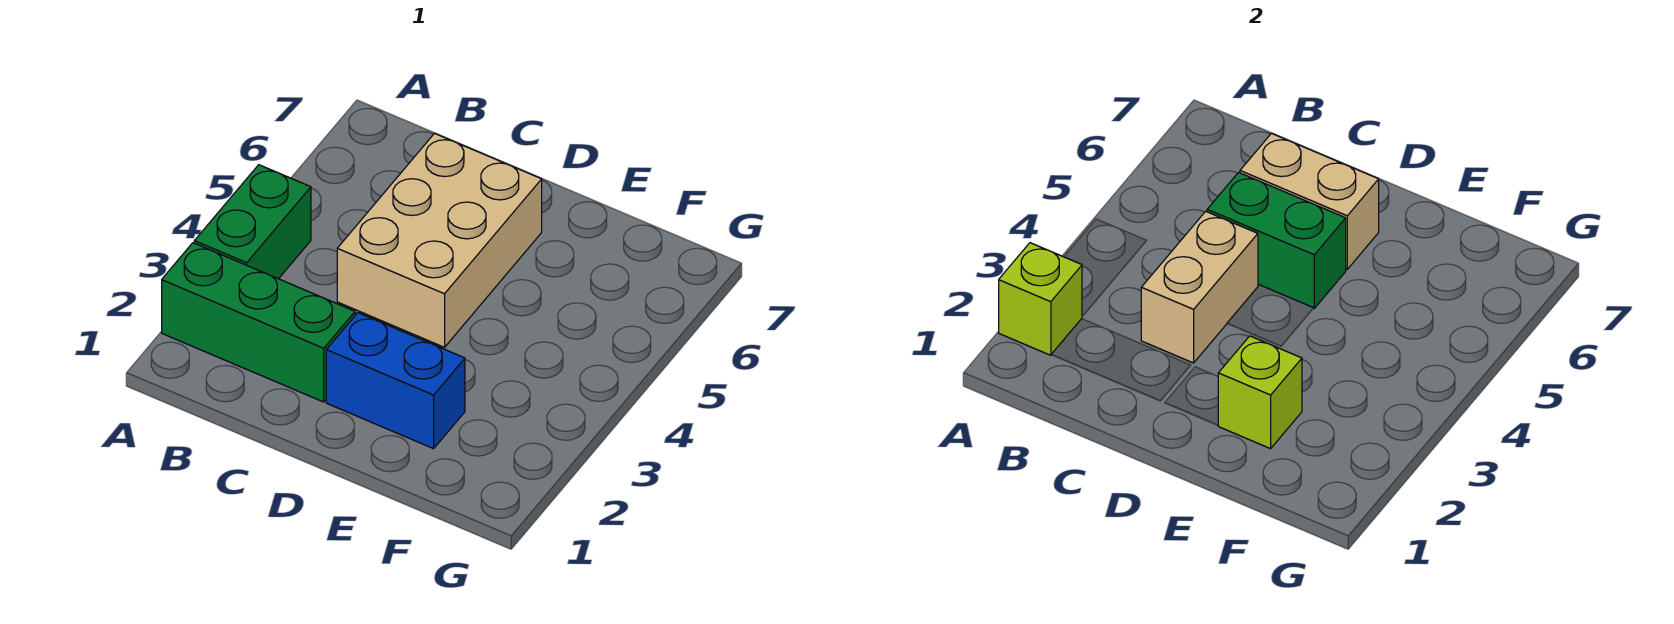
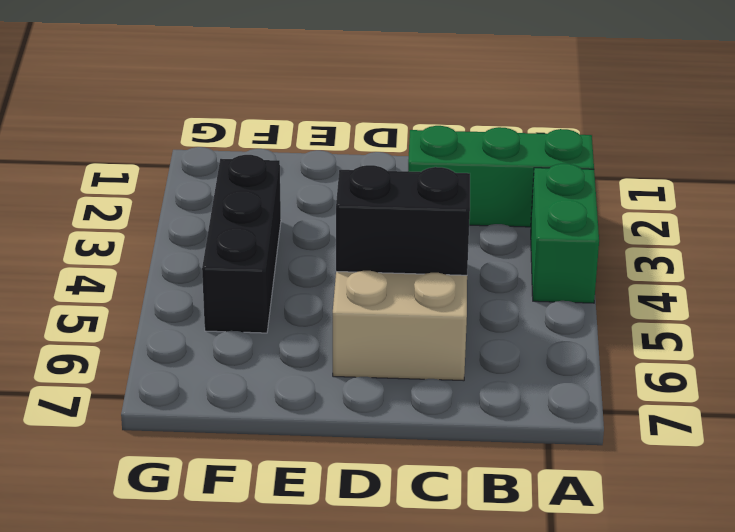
black brick C5:D5 level 2 -> green brick C5:D5 level 2
black brick F3:F5 level 1 -> none
none -> blue brick D2:E2 level 1
none -> lime brick A2 level 2

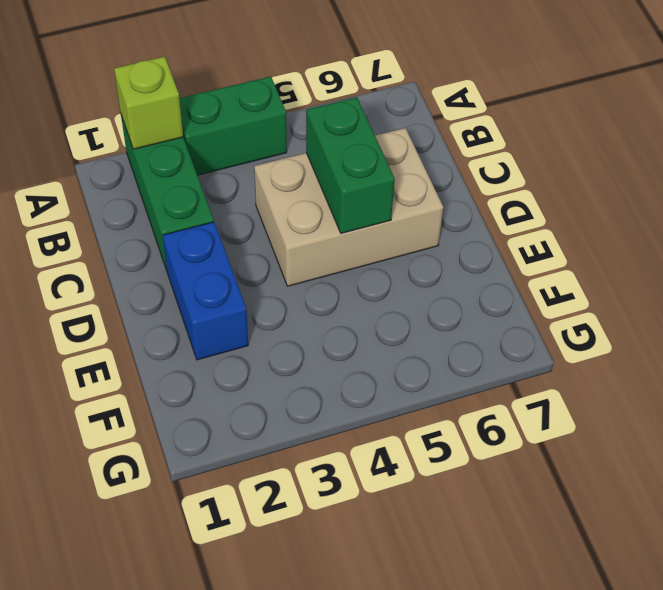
none -> tan brick C3:C4 level 2
none -> tan brick C6:D6 level 2

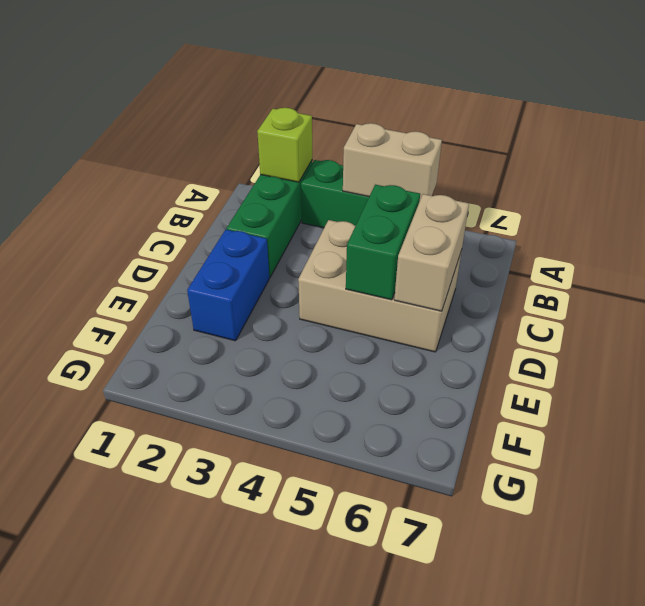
tan brick A4:A5 level 2 -> tan brick C3:C4 level 2
none -> lime brick E2 level 2

